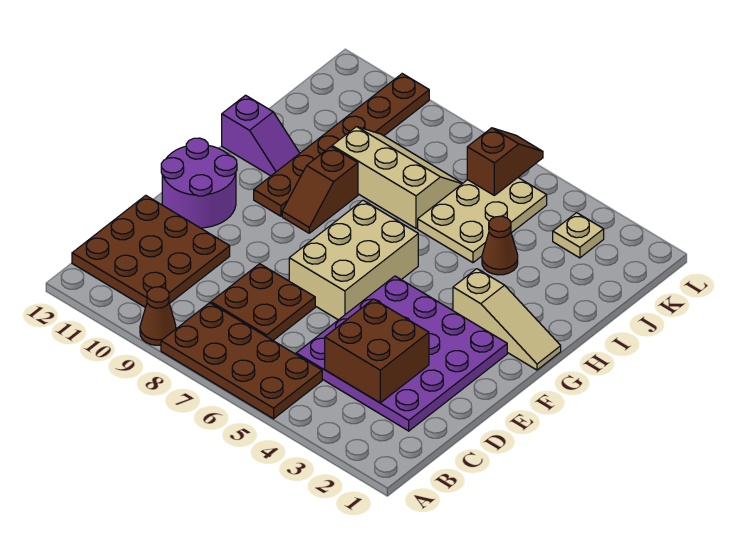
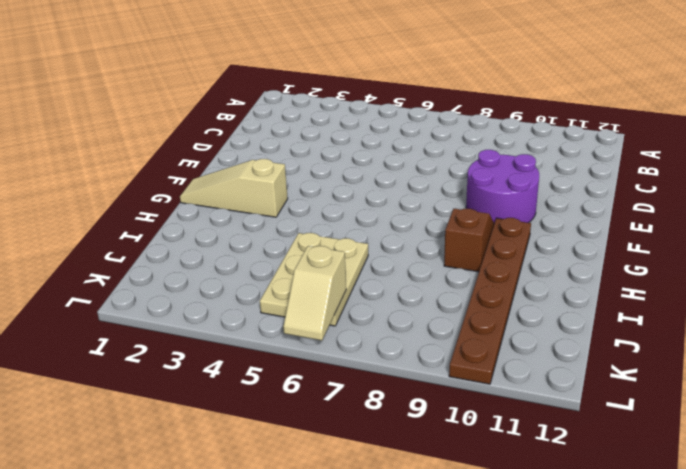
purple round brick E9:F10 level 1 -> purple round brick E11:F12 level 1
tan slope K6:L6 level 2 top K -> brown slope K6:L6 level 2 top K
none -> brown plate A5:B8 level 1
none -> brown cone A9 level 1
none -> brown plate B10:D12 level 1

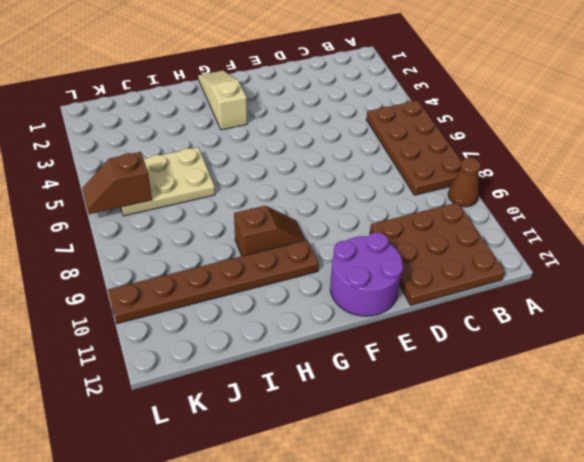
none -> purple plate C2:F5 level 1
none -> brown plate C7:D8 level 1
none -> tan brick E6:G7 level 1

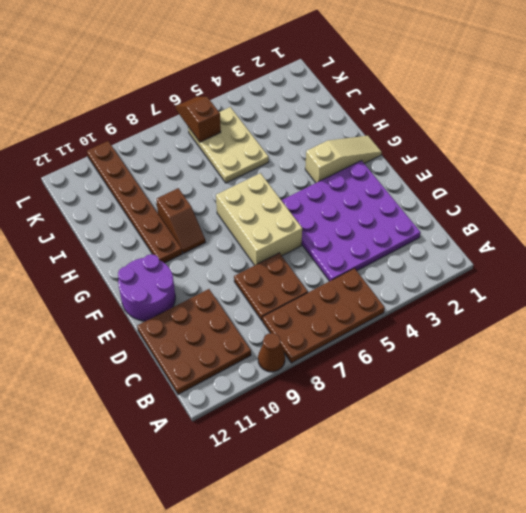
none -> purple slope H11:H12 level 1 top 12
none -> brown cone I4 level 1
none -> tan slope I7:J9 level 1 top I

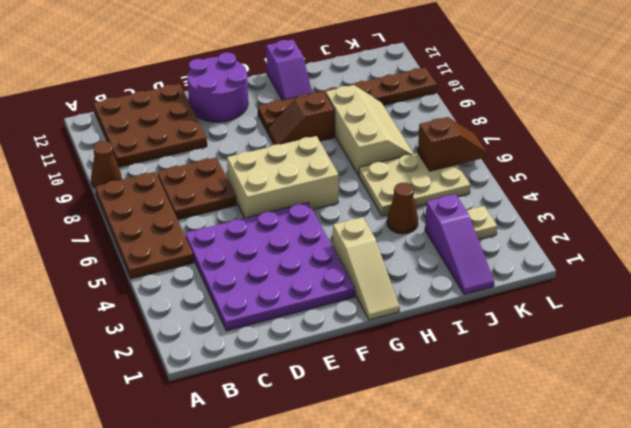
purple slope J1:J3 level 1 top 3 -> none
none -> brown brick C3:D4 level 2

